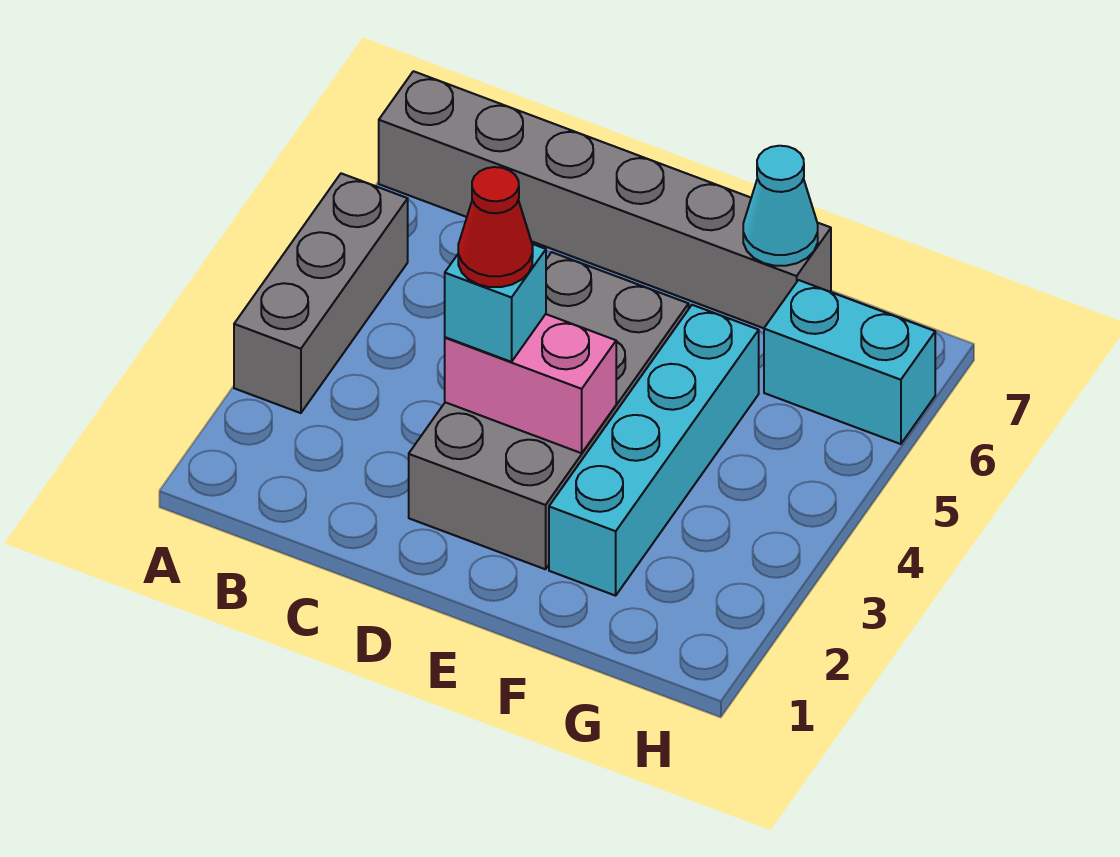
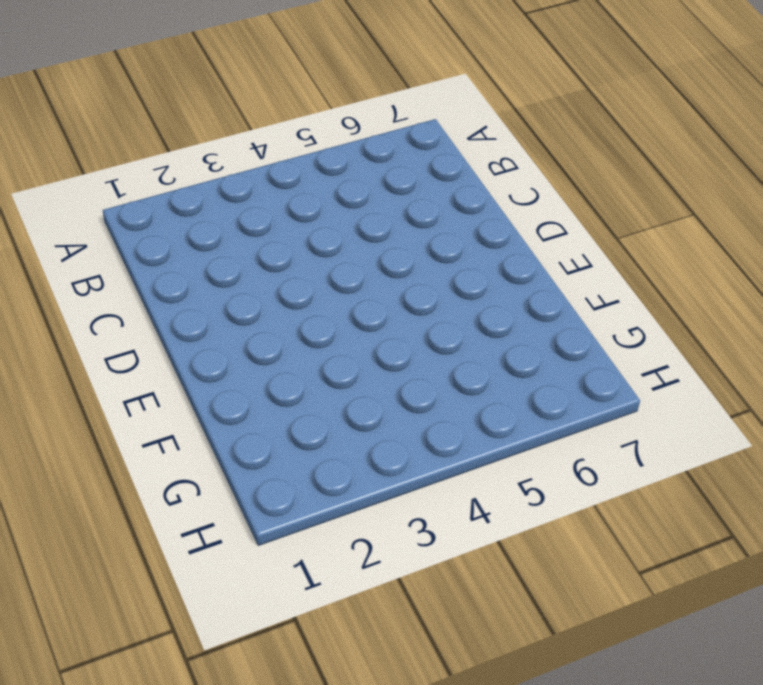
none -> grey brick A3:A5 level 1
none -> grey brick A7:F7 level 1

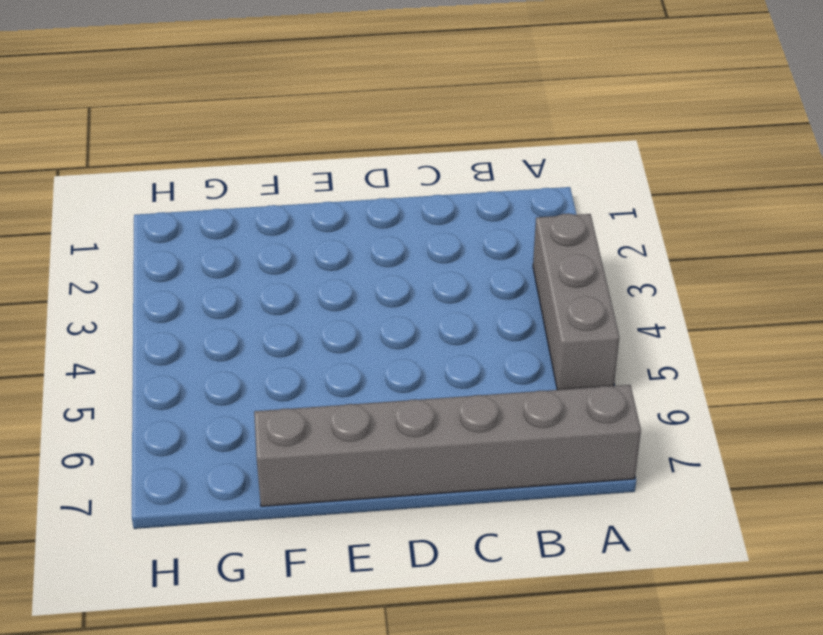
none -> grey brick D2:E5 level 1
none -> cyan brick F2:F5 level 1

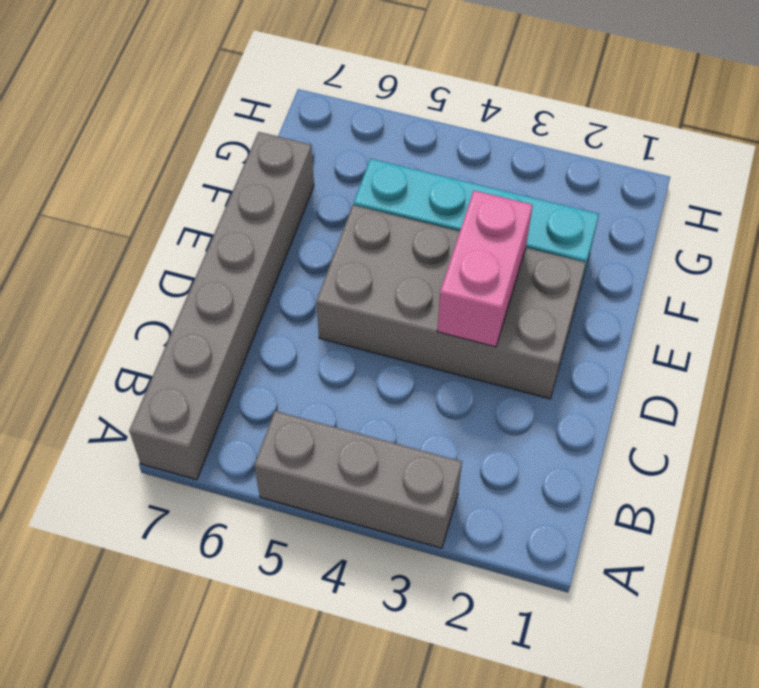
none -> cyan brick G6:H6 level 1
none -> cyan cone F7 level 2

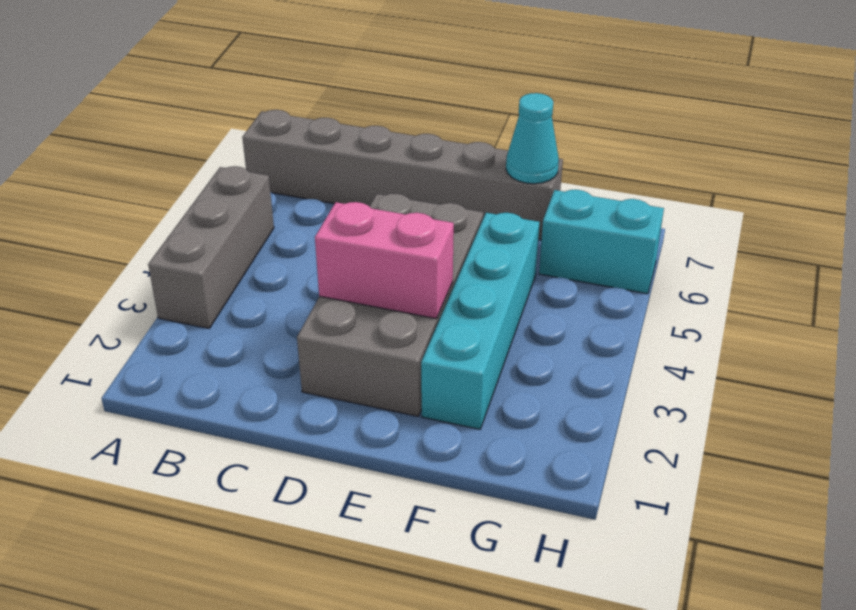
none -> cyan brick D3 level 3
none -> red cone D3 level 4

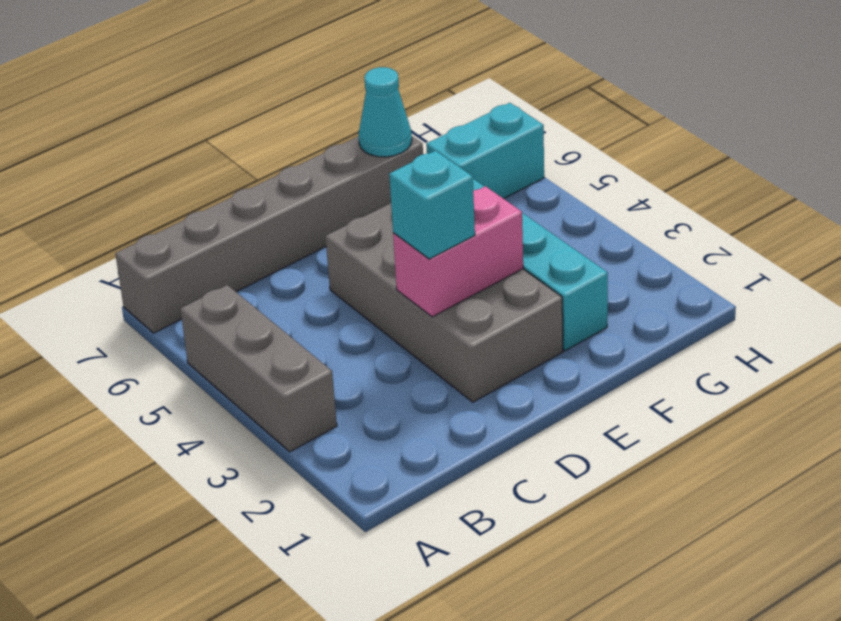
none -> red cone D3 level 4

